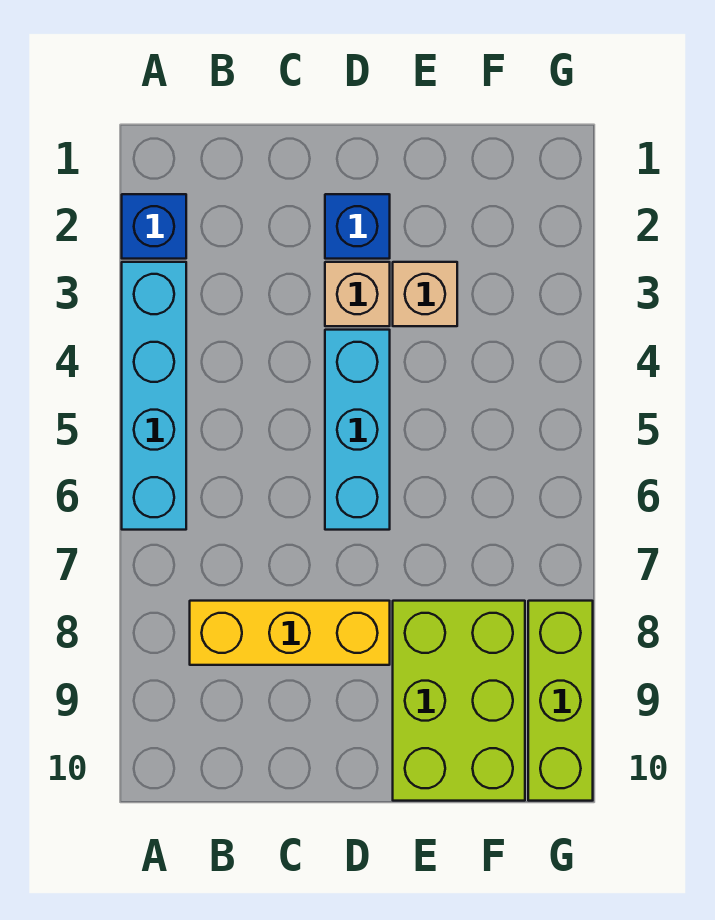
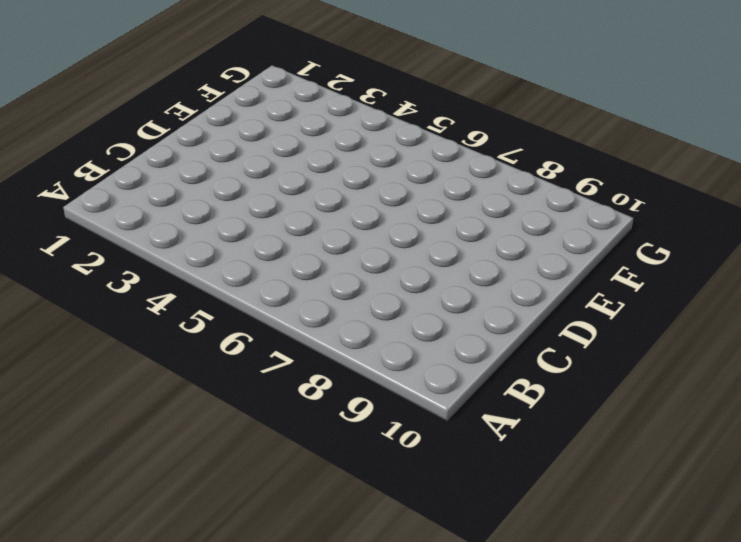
none -> blue brick A2 level 1
none -> cyan brick A3:A6 level 1

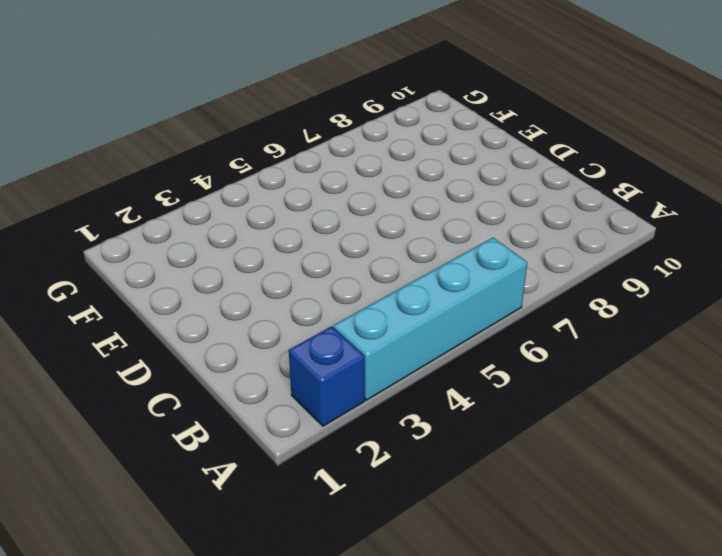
none -> yellow brick B8:D8 level 1
none -> blue brick D2 level 1

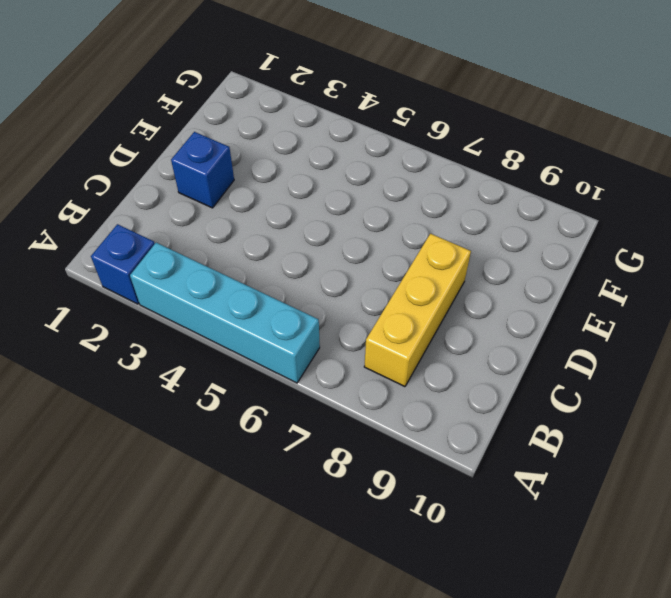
none -> tan brick D3 level 1
none -> cyan brick D4:D6 level 1

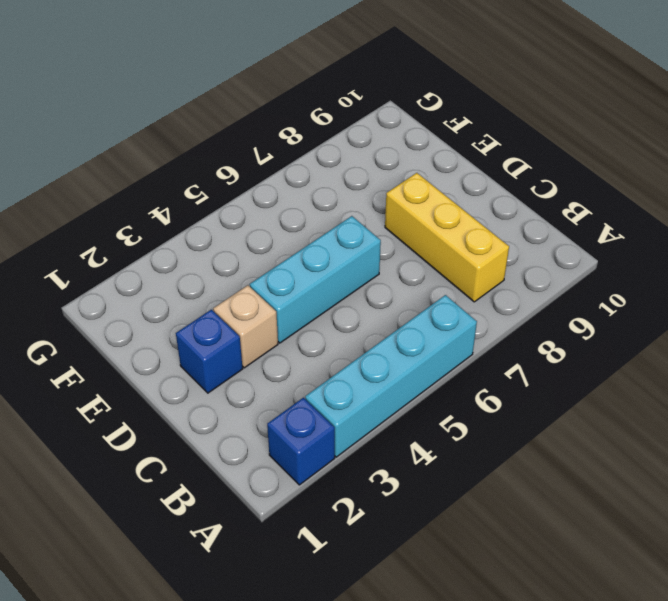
none -> tan brick E3 level 1
none -> lime brick E8:F10 level 1

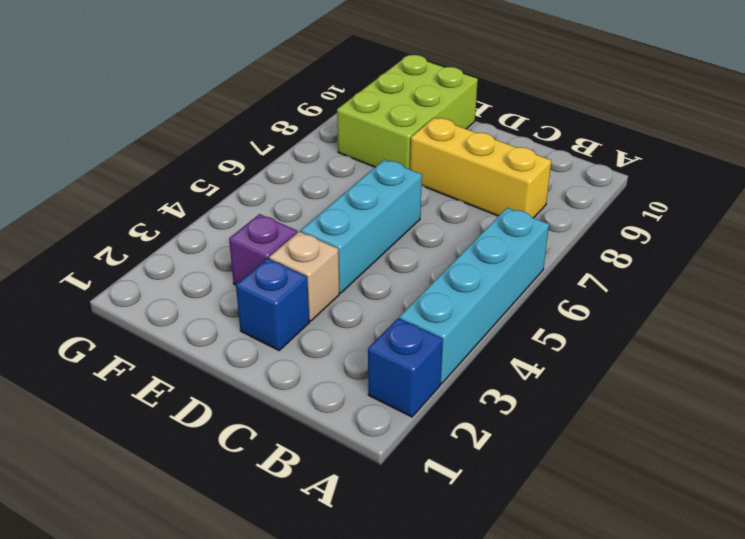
purple brick E3 level 1 -> tan brick E3 level 1
none -> lime brick G8:G10 level 1

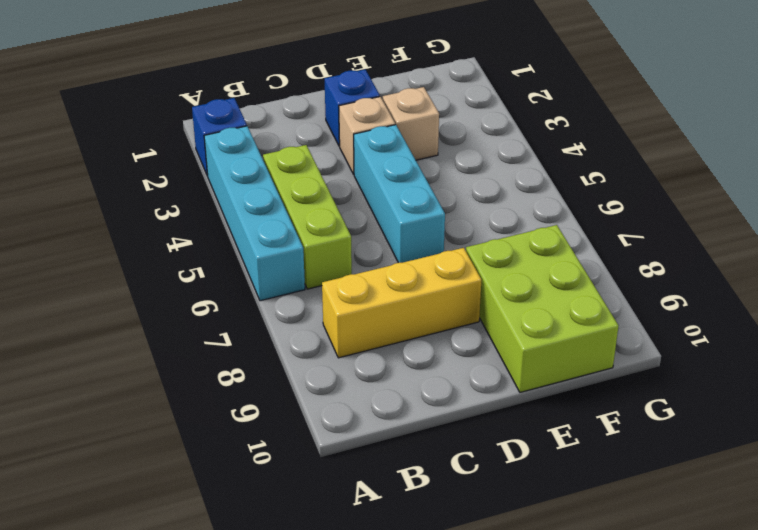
lime brick B4:B6 level 1 -> lime brick G8:G10 level 1

